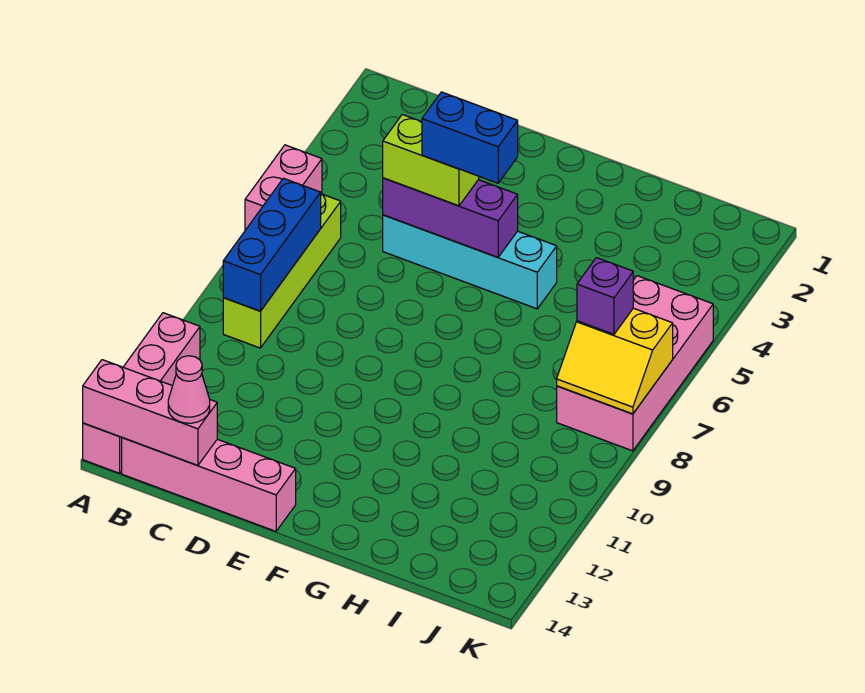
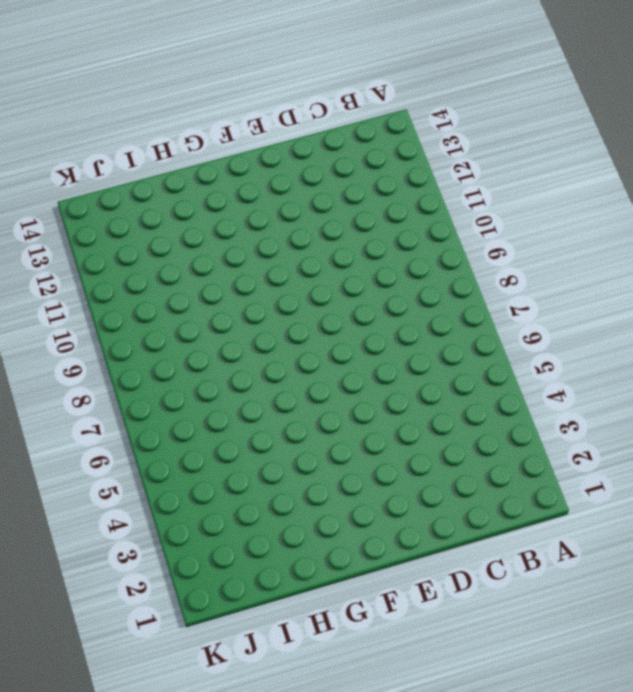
none -> pink brick A5:A6 level 1
none -> pink brick A11:A14 level 1
none -> lime brick B6:B9 level 1

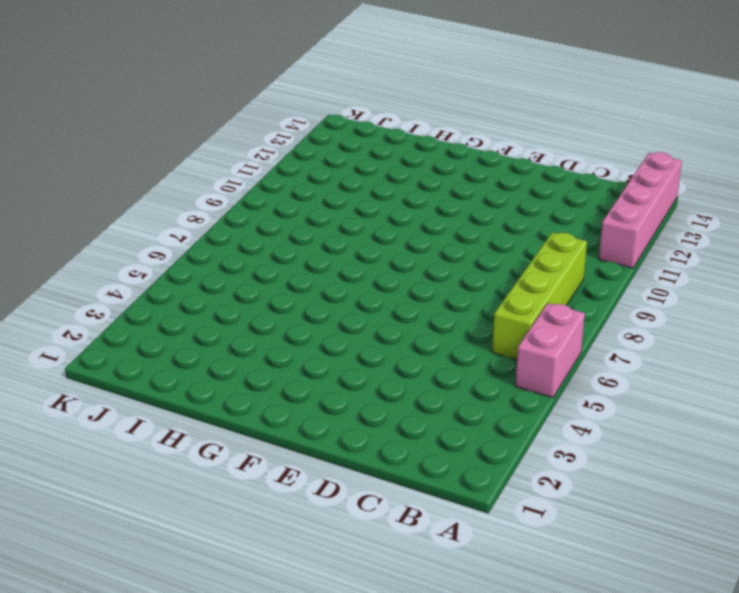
none -> pink brick B14:E14 level 1
none -> cyan brick D5:G5 level 1
none -> pink brick J5:K8 level 1

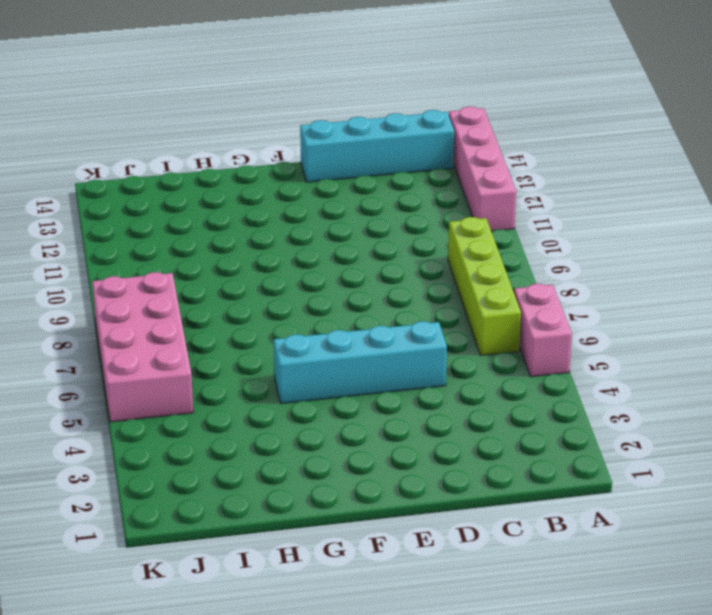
cyan brick B14:E14 level 1 -> pink brick B14:E14 level 1
none -> pink brick A14:C14 level 2
none -> blue brick B7:B9 level 2
none -> purple brick D5:F5 level 2

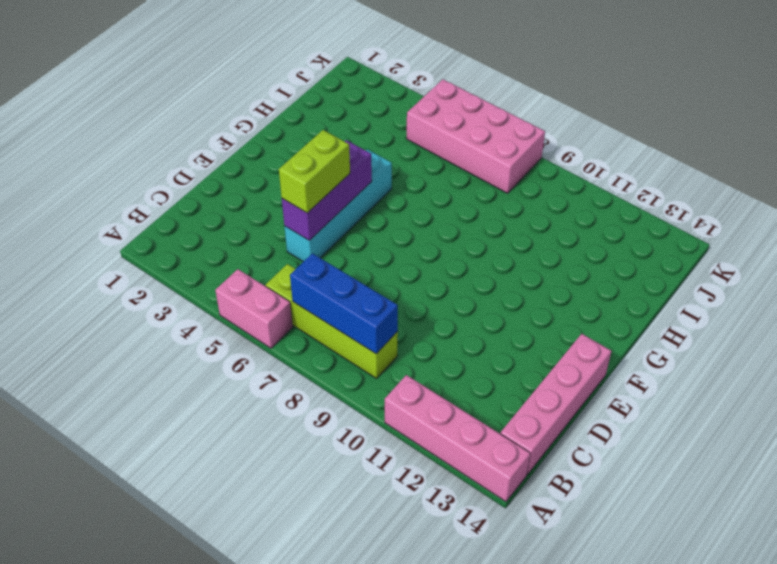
none -> pink brick A14:C14 level 2
none -> yellow slope J7:K8 level 2 top 7
none -> pink cone C14 level 3

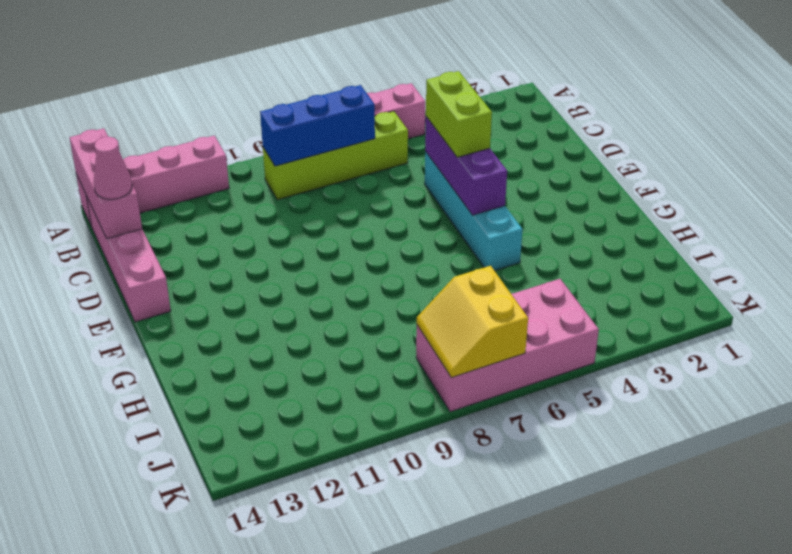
none -> purple brick J7 level 3
none -> blue brick E5:F5 level 4

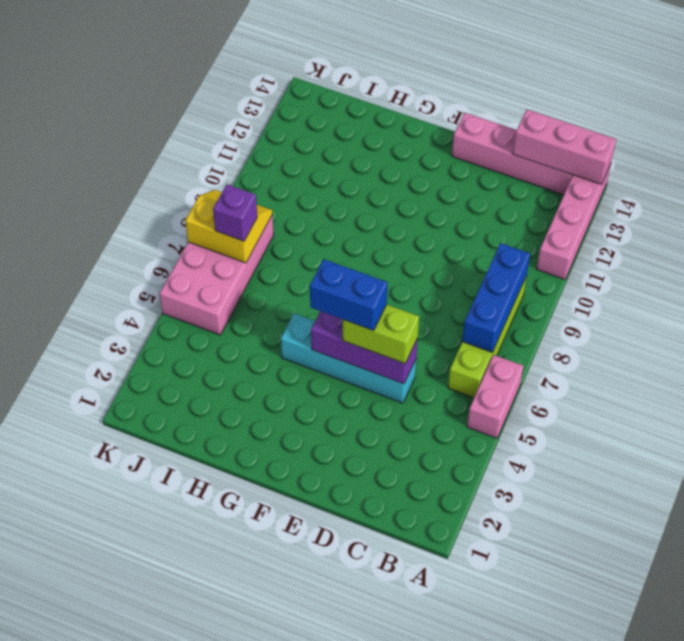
none -> pink cone C14 level 3

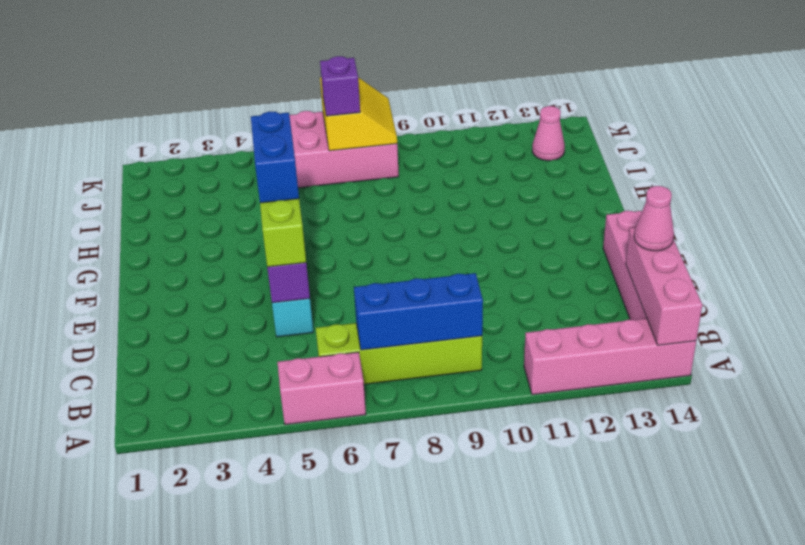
pink cone J13 level 1 -> none

